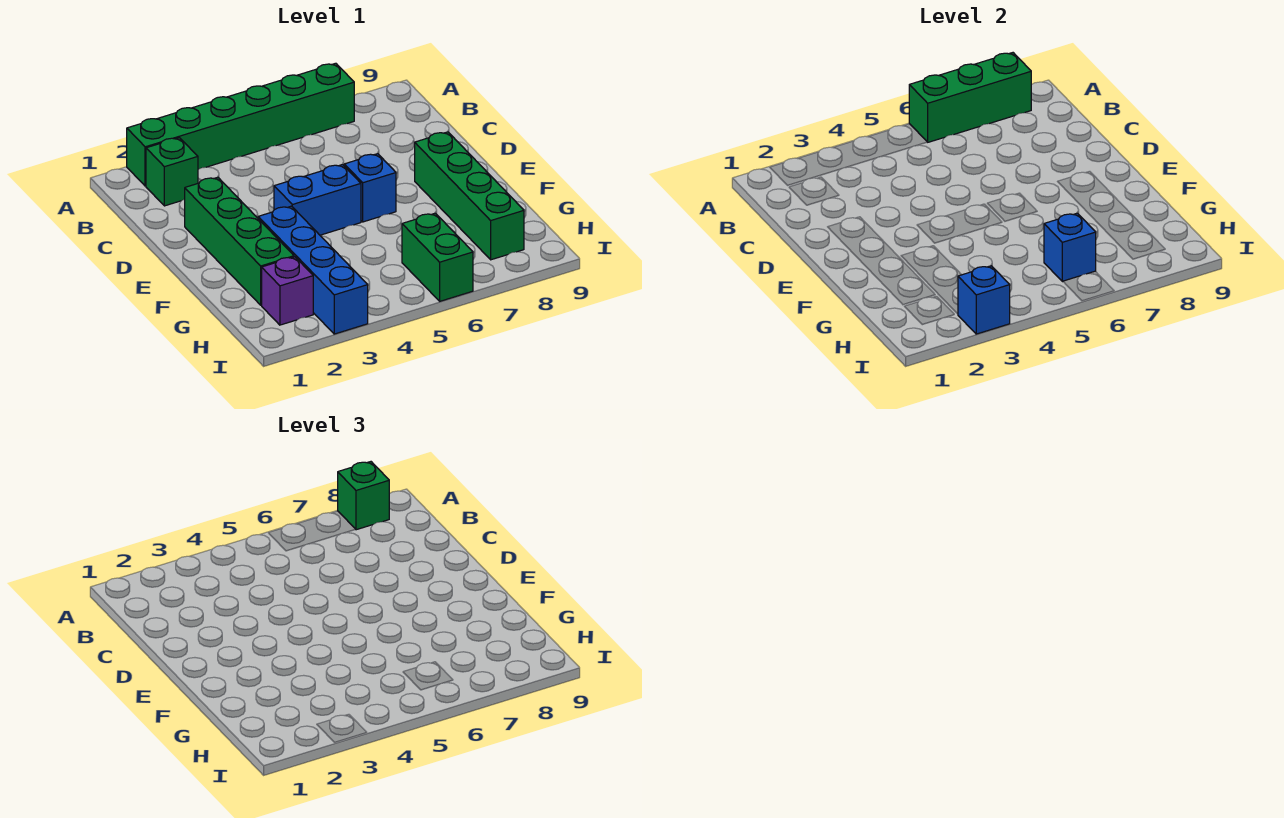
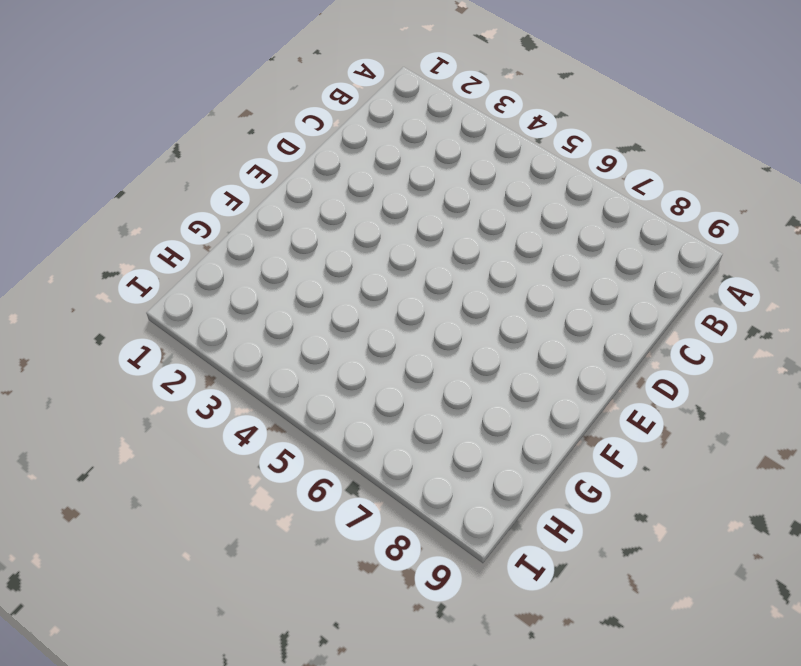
none -> green brick A2:A7 level 1
none -> green brick B2 level 1
none -> green brick D2:G2 level 1

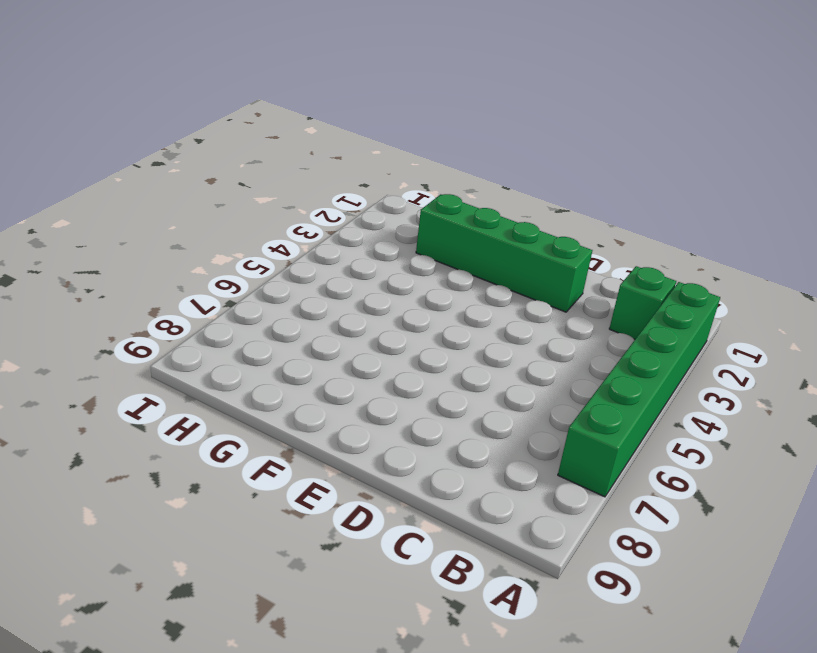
none -> blue brick E4:E5 level 1
none -> blue brick E6 level 1
none -> green brick E8:H8 level 1

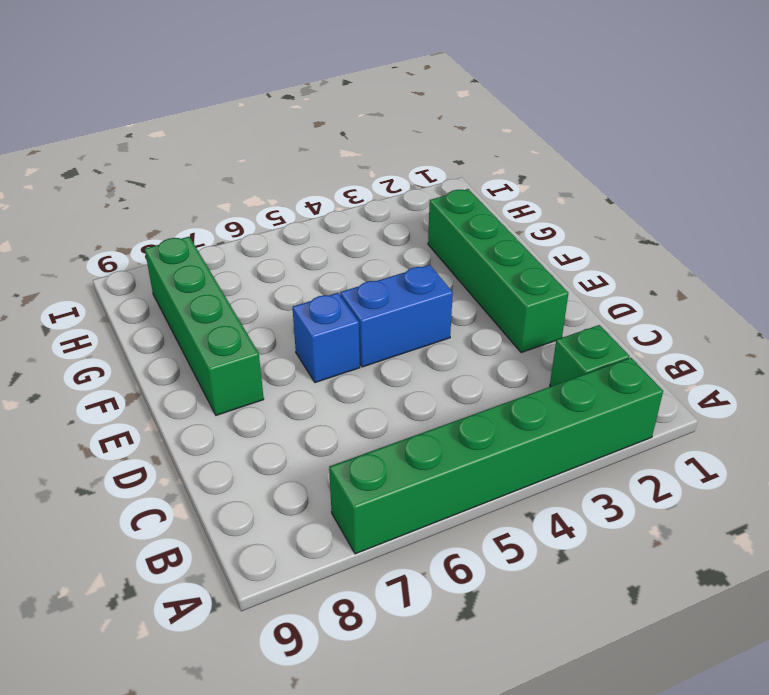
none -> blue brick F3:I3 level 1
none -> purple brick H2 level 1
none -> green brick H6:I6 level 1

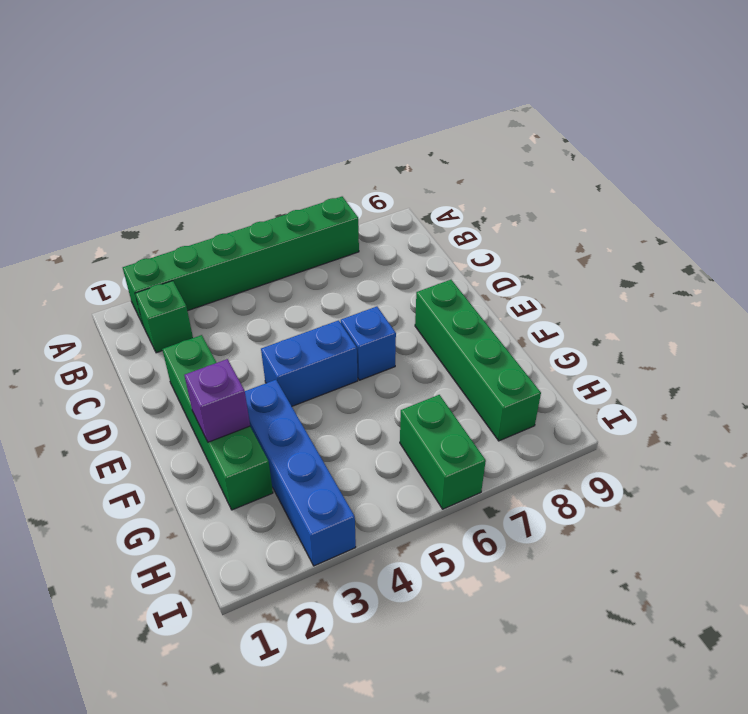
purple brick F2 level 2 -> purple brick H2 level 1
none -> green brick A6:A8 level 2
none -> blue brick H6 level 2
none -> blue brick I3 level 2

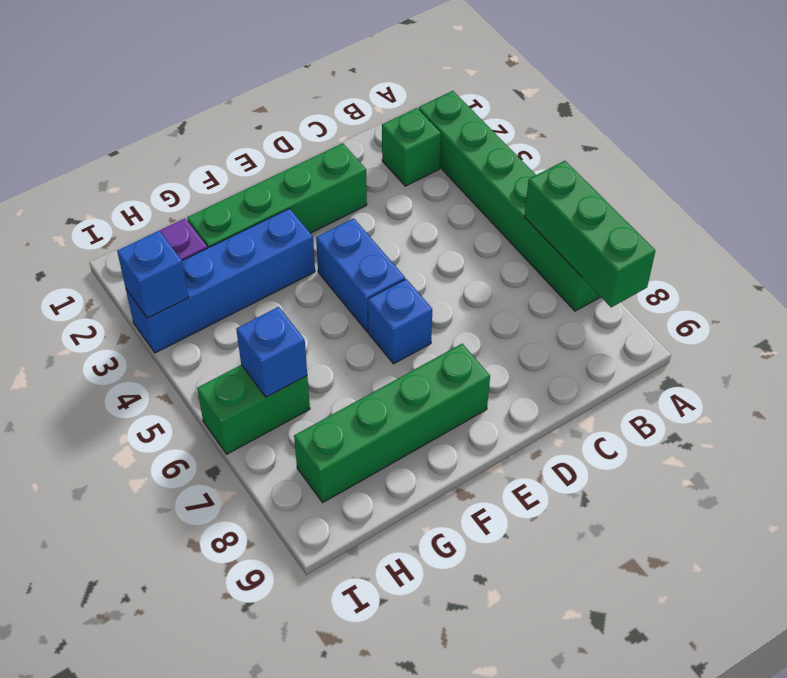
none -> green brick A8 level 3

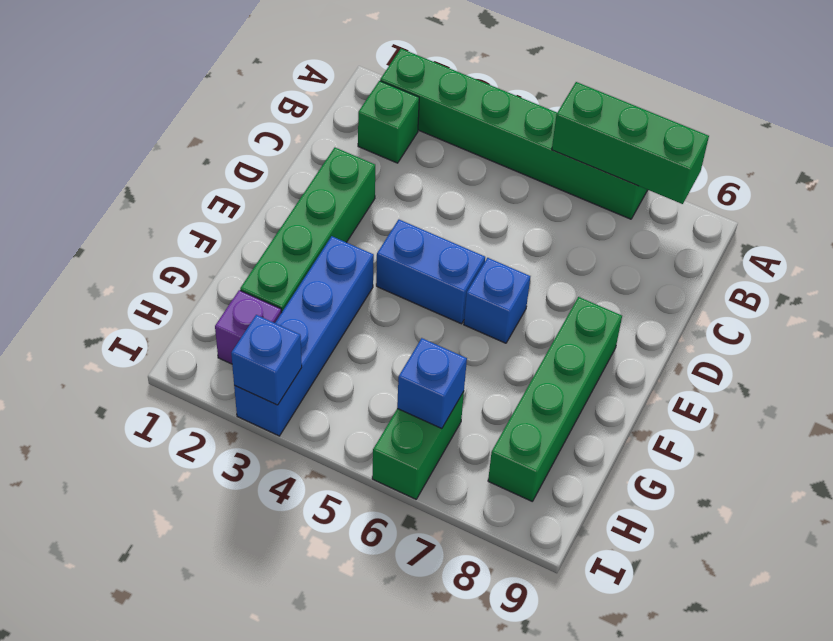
none -> green brick A8 level 3

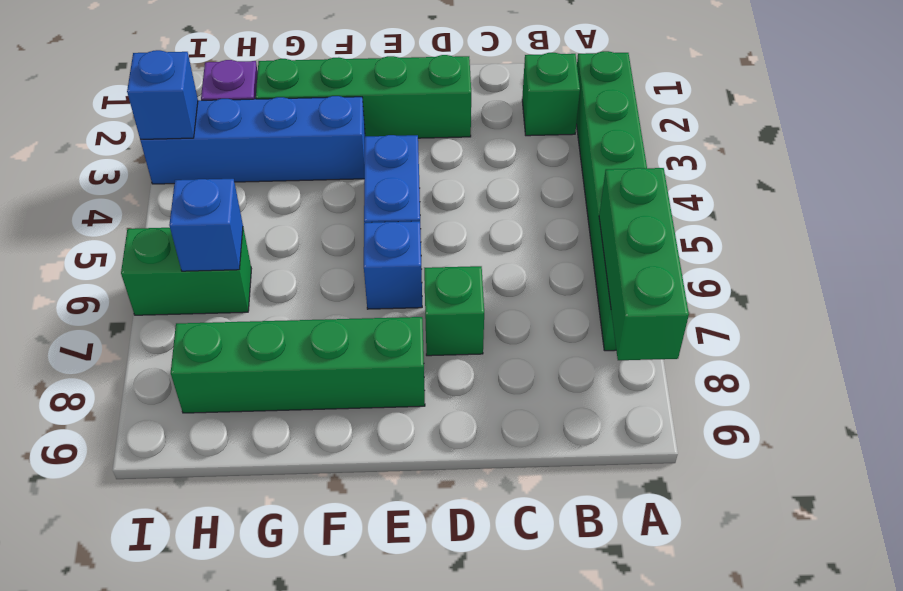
green brick D7 level 1 -> green brick A8 level 3

